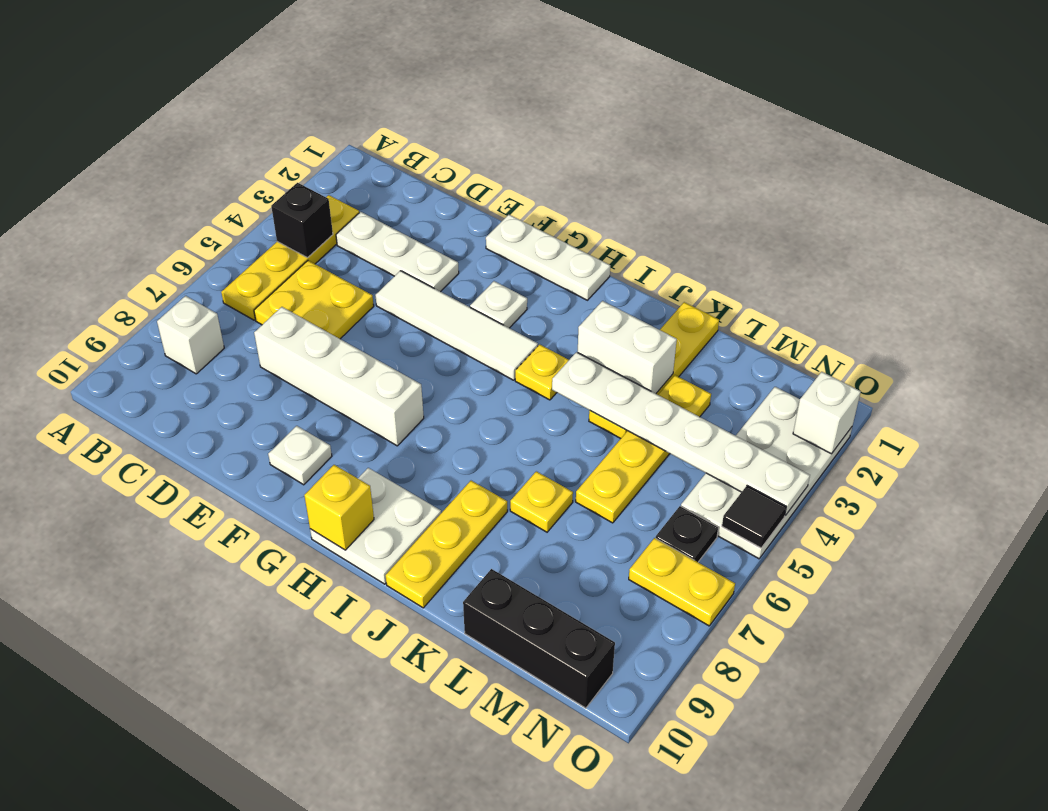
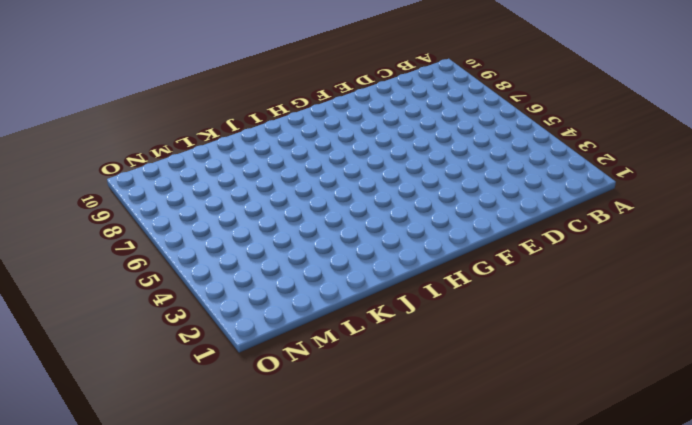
none -> yellow plate B3:B6 level 1
none -> white brick B8 level 1
none -> white plate C3:E3 level 1

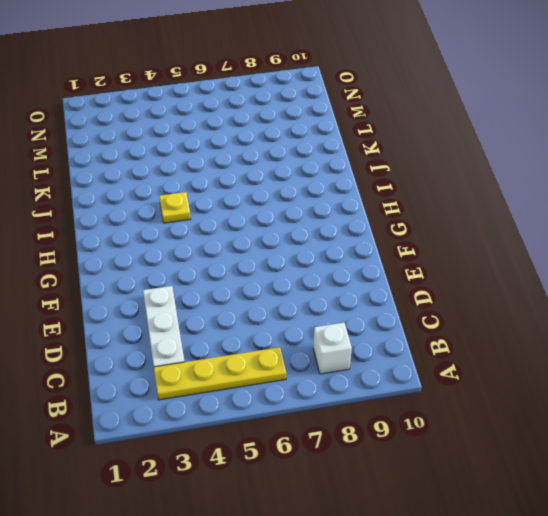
none -> yellow plate C5:D6 level 1
none -> white brick D7:G7 level 1
none -> white tile E4:H4 level 1

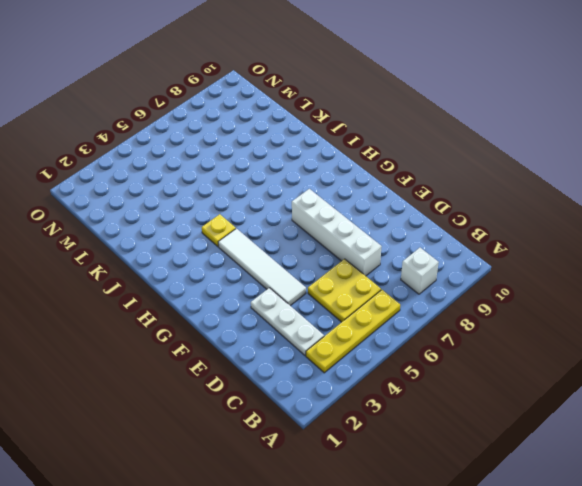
none -> white plate F1:H1 level 1
none -> white plate F9 level 1
none -> white plate G3 level 1

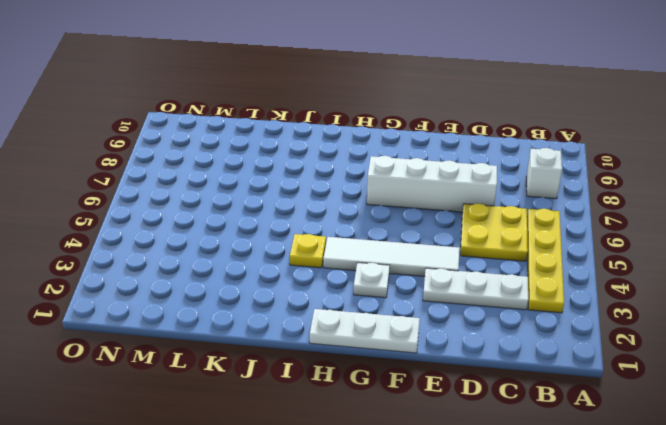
none -> white plate F9 level 1
none -> white plate H9:I10 level 1
none -> yellow plate J8:J10 level 1

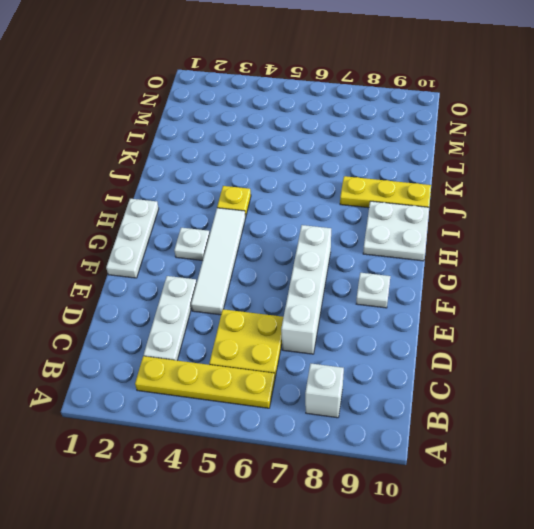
none -> yellow plate K1:K4 level 1
none -> yellow plate K7 level 1
none -> yellow plate L3:L6 level 1

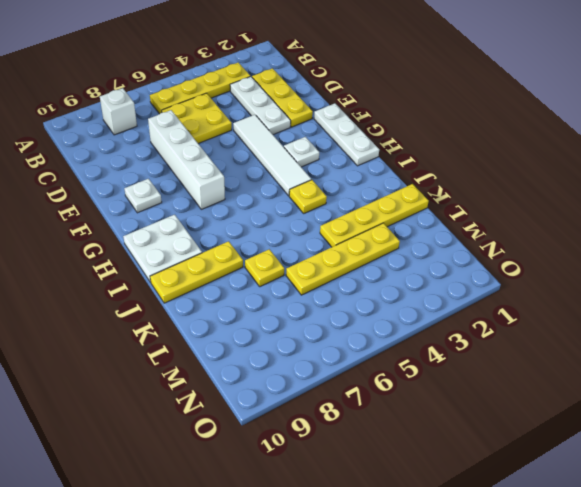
yellow plate C2:E2 level 1 -> none
none -> black brick L10:N10 level 1
none -> white plate N2:O5 level 1
none -> black plate N6 level 1

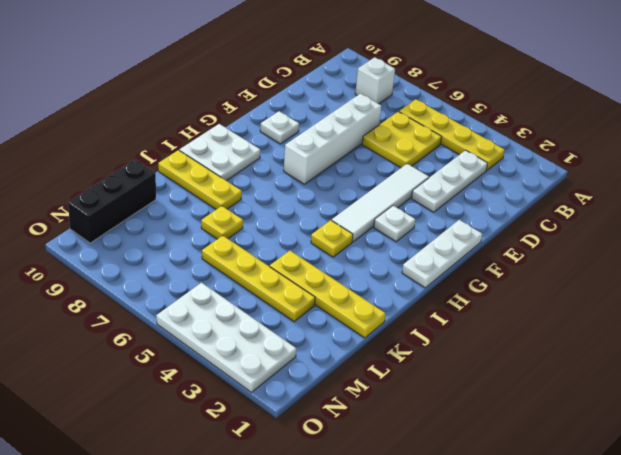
none -> black plate N6 level 1
none -> yellow plate N7:O7 level 1
none -> black brick B4 level 2

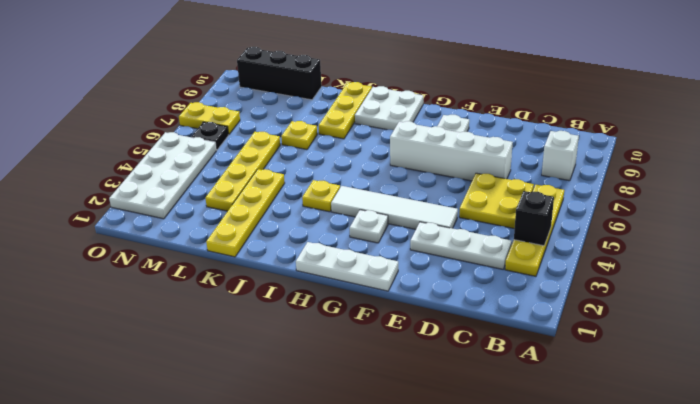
none -> yellow brick H10 level 2
none -> white brick J3:K3 level 2
none -> white plate J4:O4 level 2

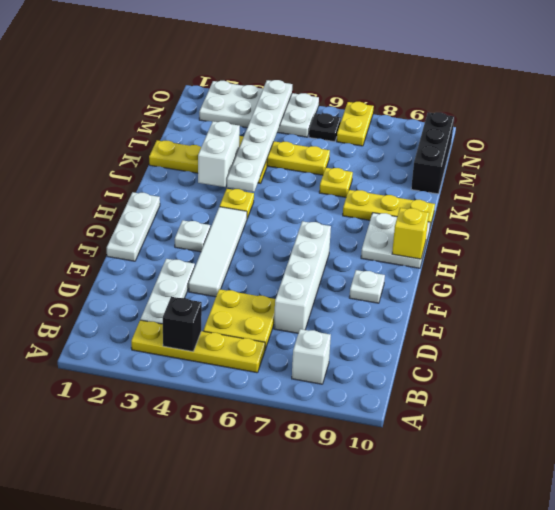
none -> white brick O2 level 2
none -> black tile O5 level 2

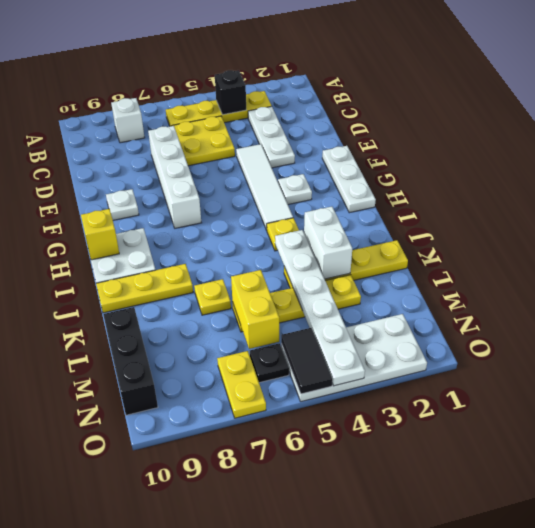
yellow brick L6:M6 level 2 -> none
black tile N5:O5 level 2 -> black tile O5 level 2
none -> white brick O2 level 2

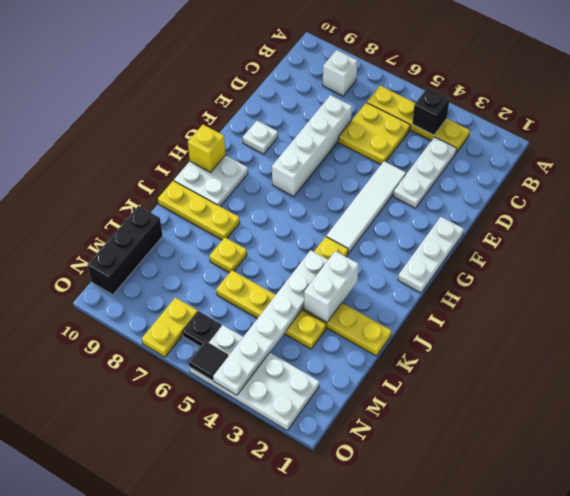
none -> white plate G3 level 1
none -> white brick O2 level 2

